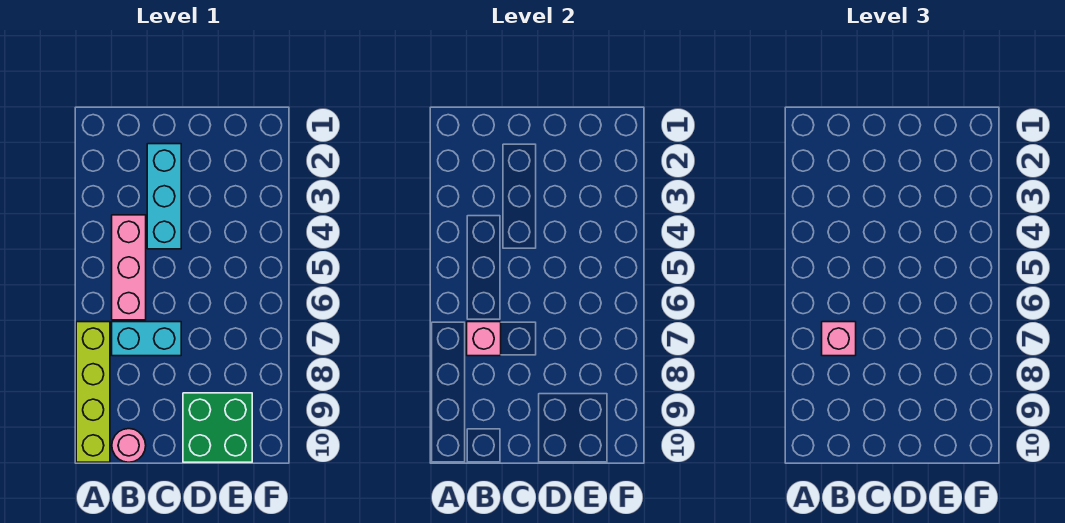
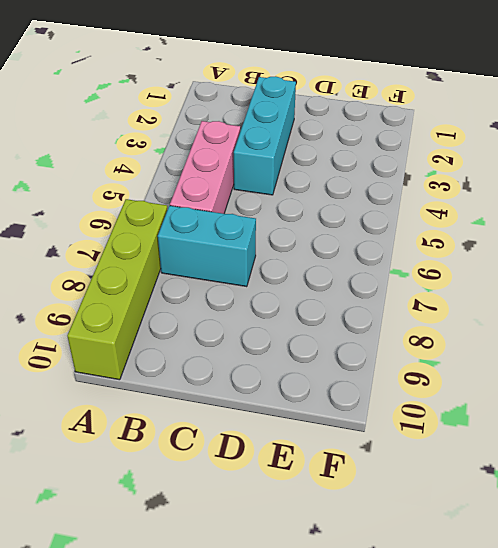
none -> pink round brick B10 level 1
none -> green brick D9:E10 level 1

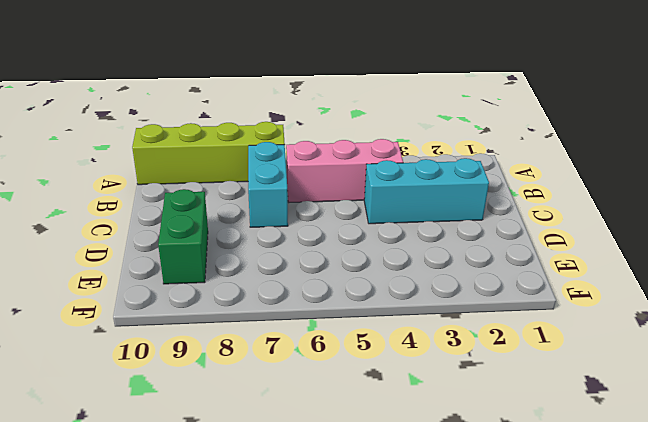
green brick D9:E9 level 1 -> green brick D9:E10 level 1
none -> pink round brick B10 level 1
none -> pink brick B7 level 2

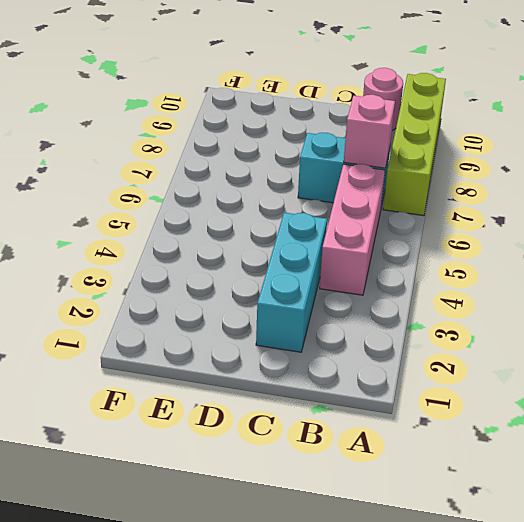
none -> green brick D9:E10 level 1
none -> pink brick B7 level 3

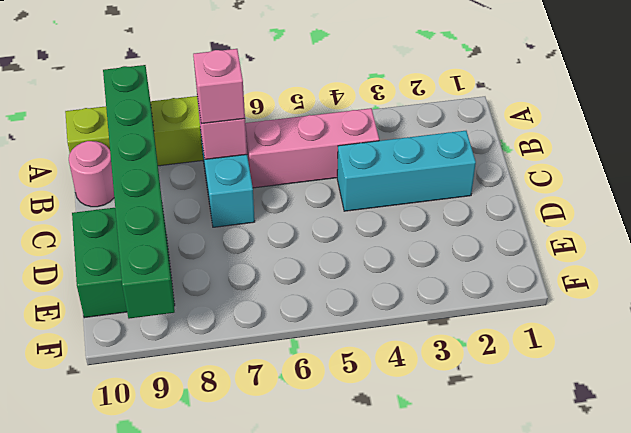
green brick A9:F9 level 2 -> none

